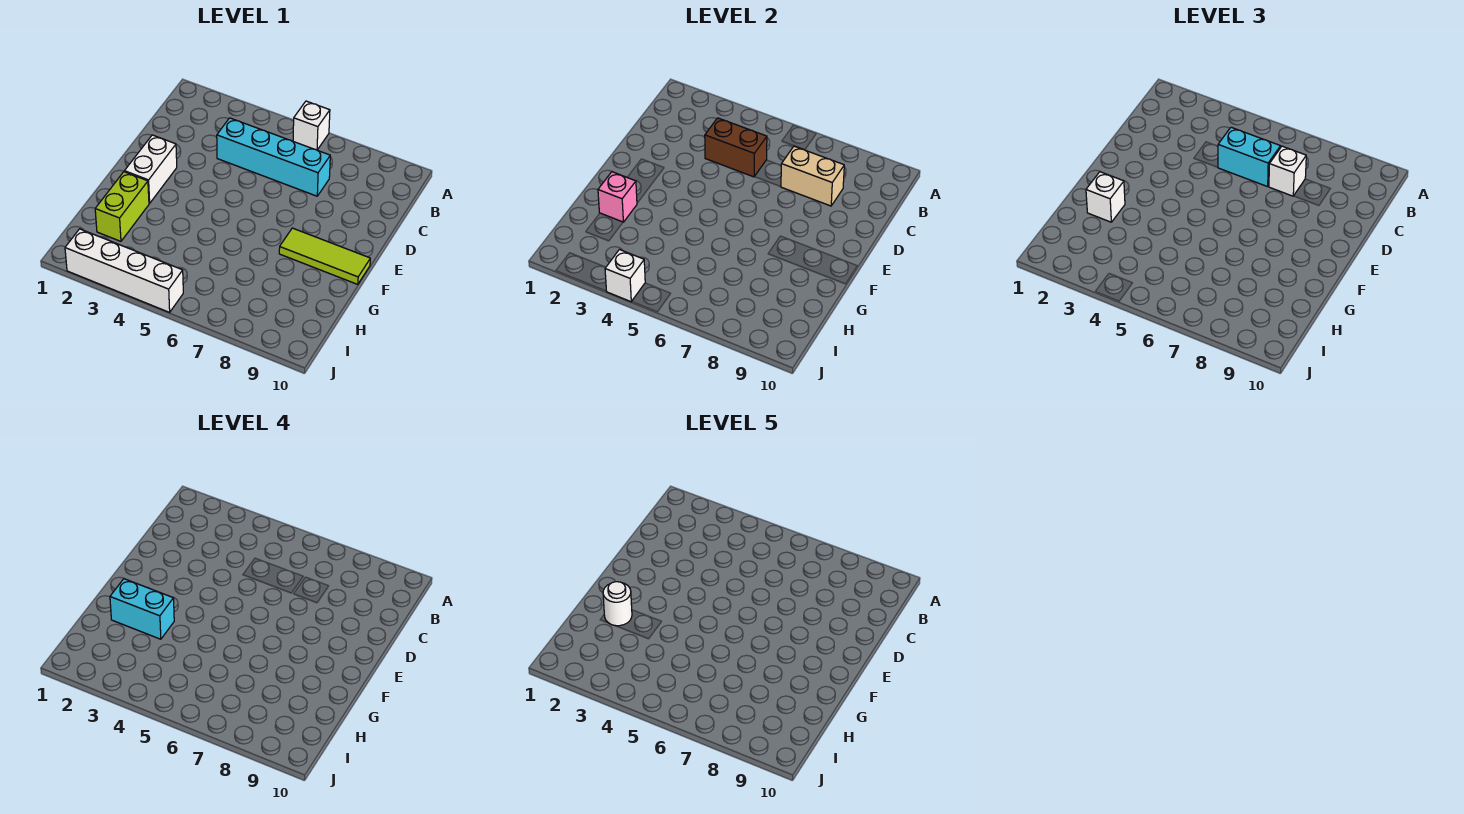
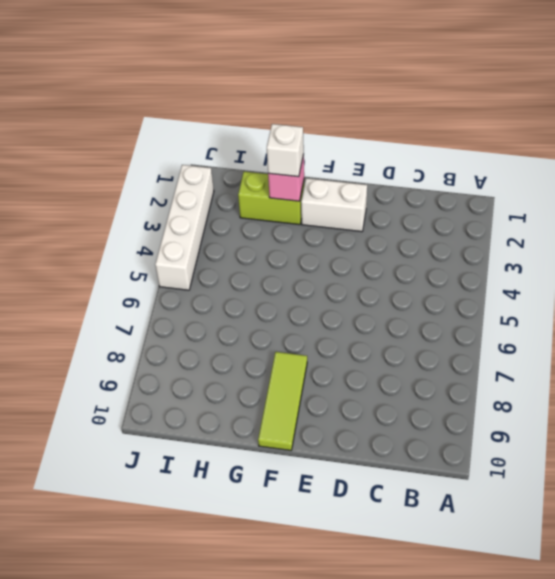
none -> white brick A6 level 1
none -> cyan brick C4:C7 level 1
none -> brown brick C4:C5 level 2

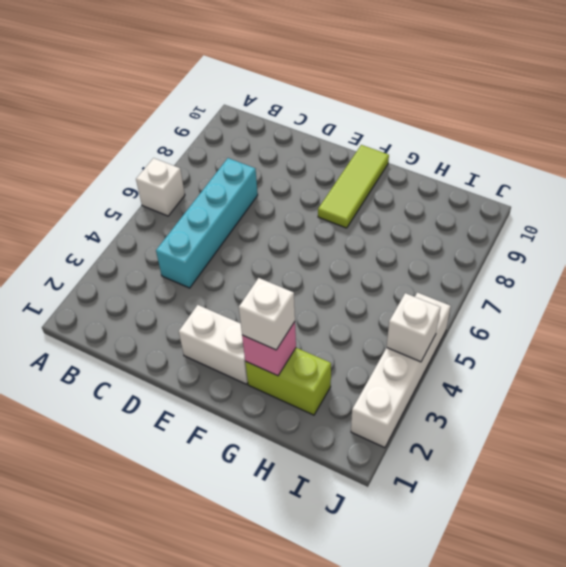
none -> brown brick C4:C5 level 2
none -> tan brick C7:C8 level 2
none -> cyan brick C5:C6 level 3

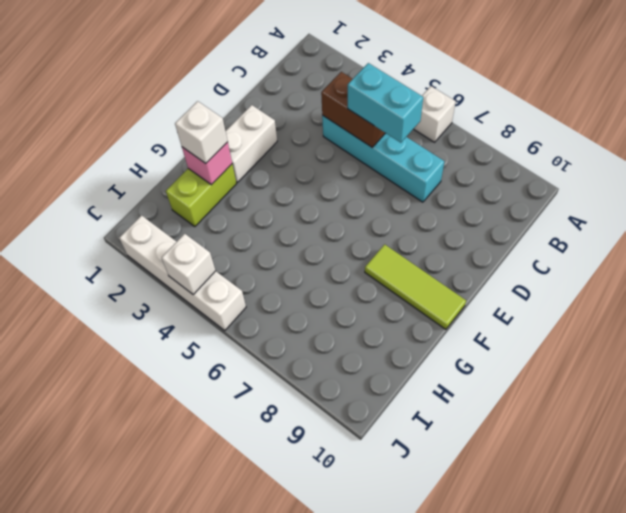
none -> tan brick C7:C8 level 2
none -> white brick C7 level 3
none -> cyan brick G2:G3 level 4

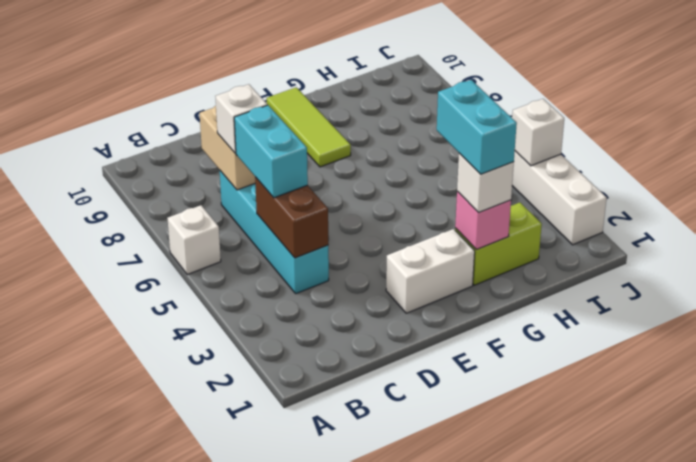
none -> white round brick G2 level 5

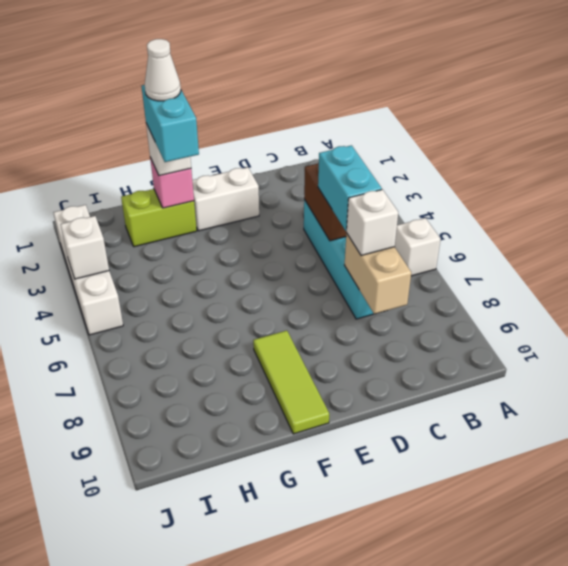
white cone G2 level 5 -> white round brick G2 level 5

